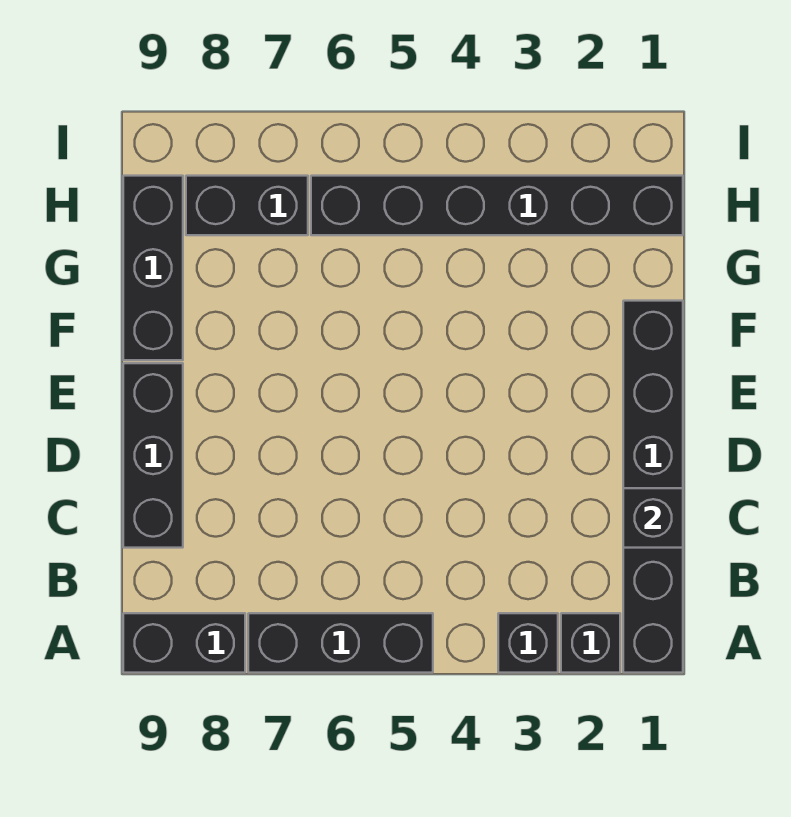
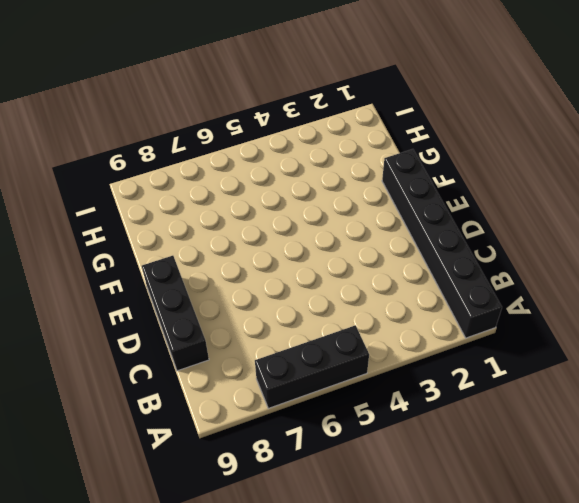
none -> black brick A2 level 1
none -> black brick A3 level 1

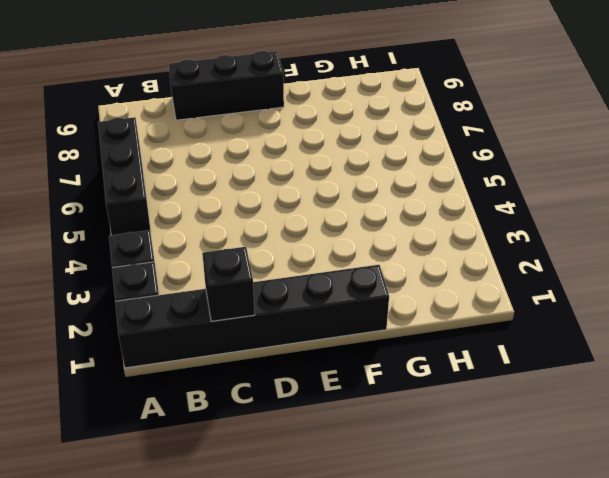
none -> black brick A8:A9 level 1
none -> black brick F9:H9 level 1

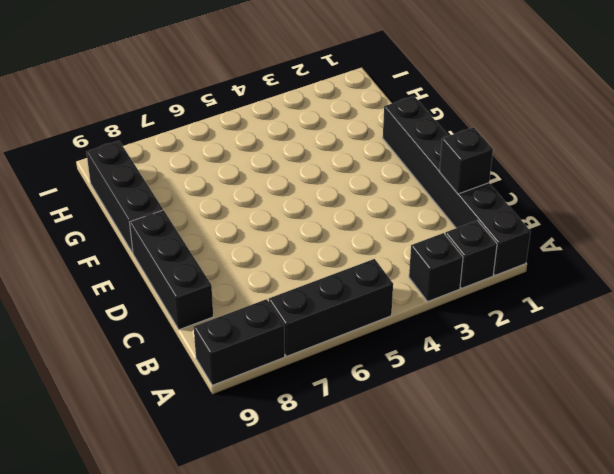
none -> black brick H1:H6 level 1
none -> black brick H7:H8 level 1

